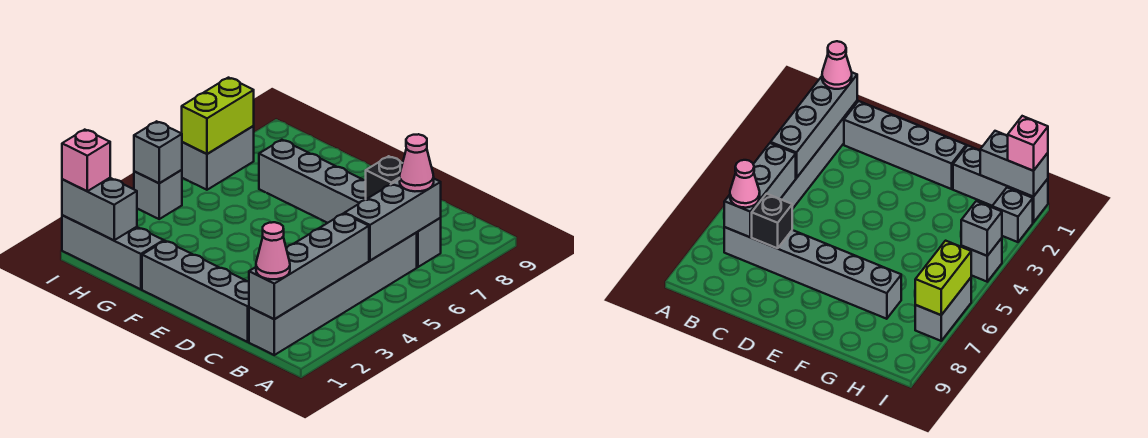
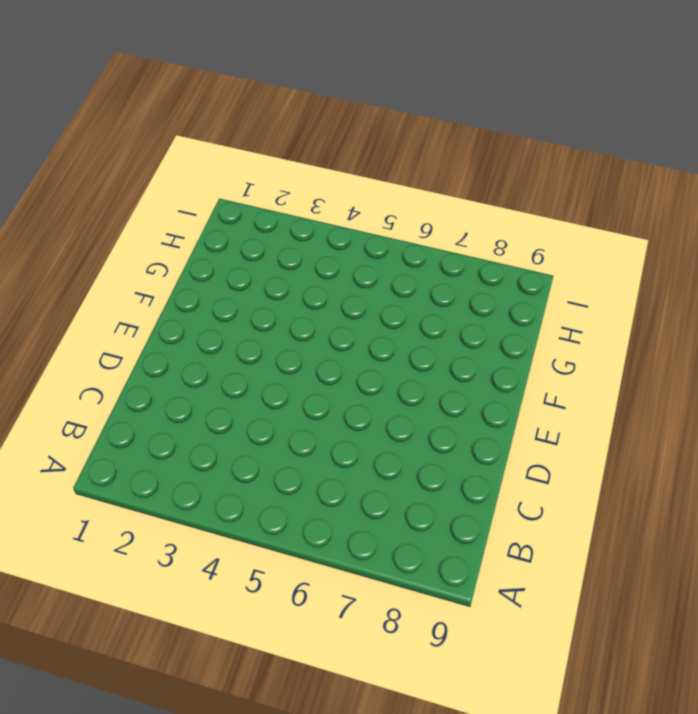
none -> grey brick B1:B6 level 1
none -> grey brick B7:G7 level 1
none -> grey brick C1:F1 level 1

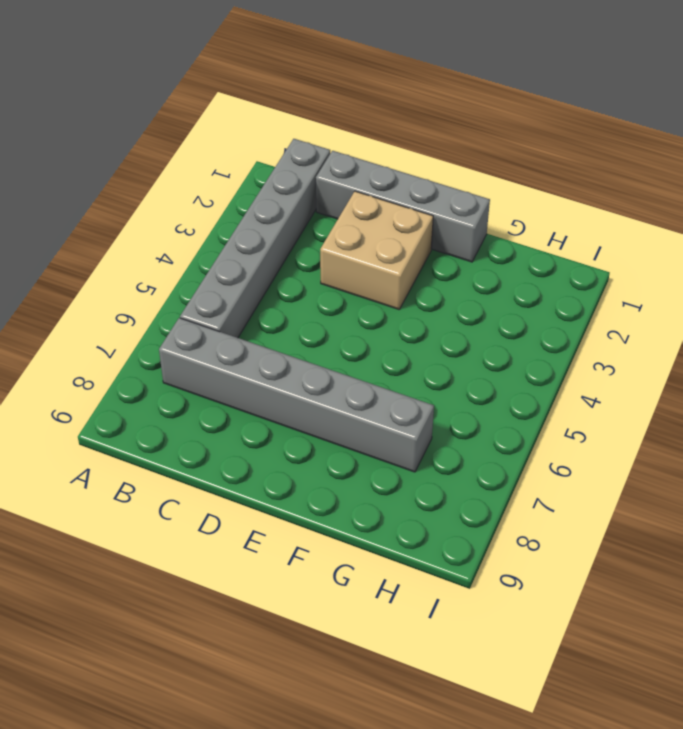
tan brick D2:E3 level 1 -> none
none -> grey brick G1:I1 level 1
none -> grey brick I2 level 1
none -> grey brick I4 level 1

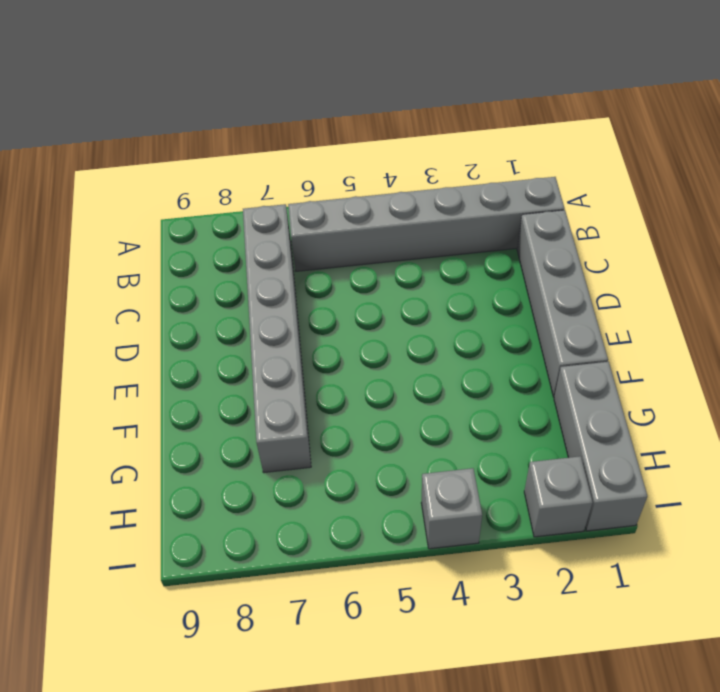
none -> grey brick I6:I7 level 1
none -> grey brick B1:B4 level 2
none -> grey brick B5:B7 level 2

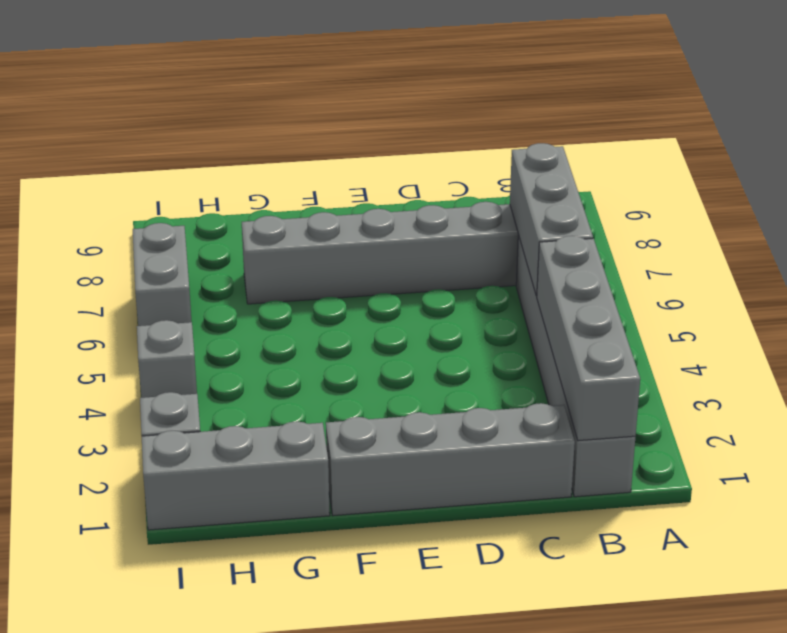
none -> black brick C7 level 2
none -> grey brick H1:I1 level 2
none -> grey brick I4 level 2

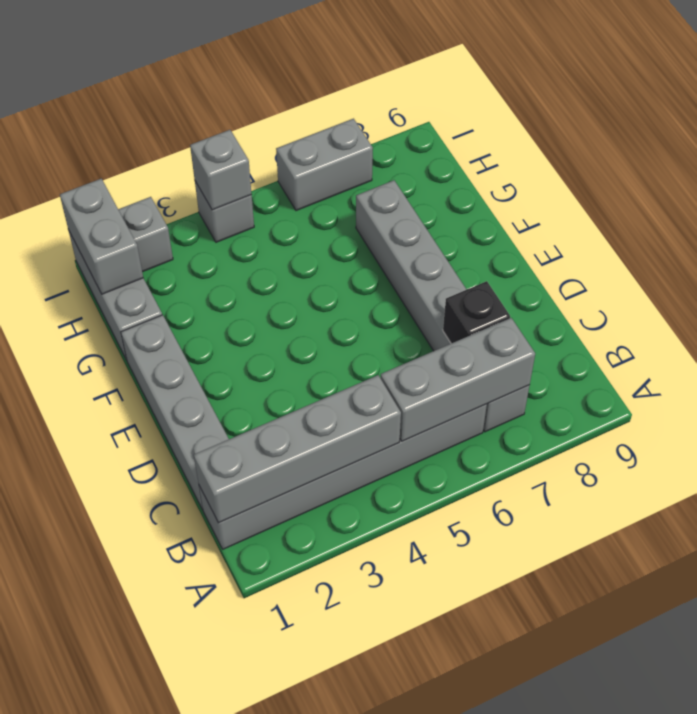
none -> lime brick I6:I7 level 2
none -> pink cone B1 level 3
none -> pink cone B7 level 3

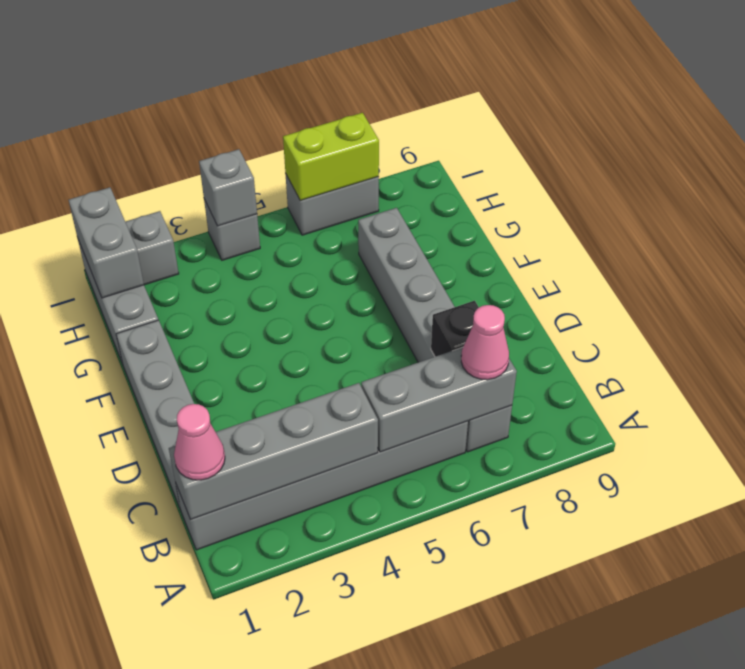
none -> pink brick I1 level 3

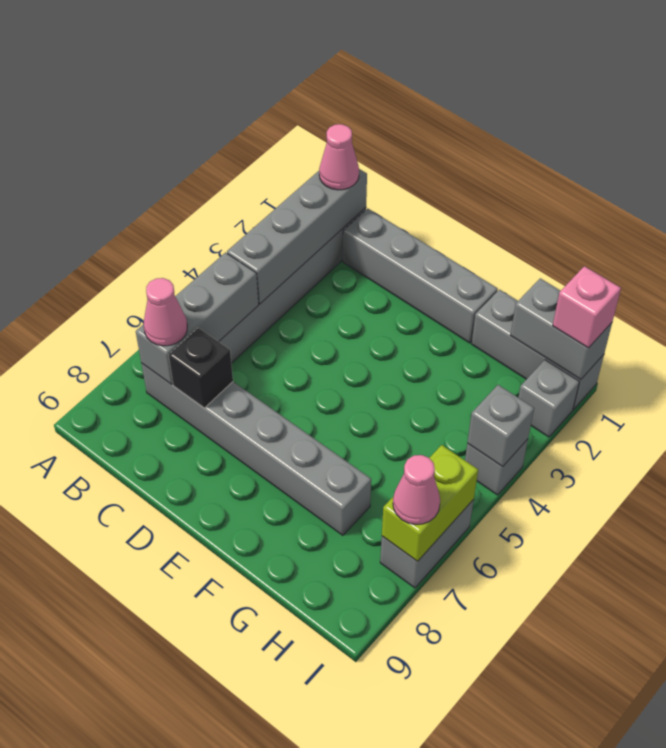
pink cone I7 level 3 -> none

